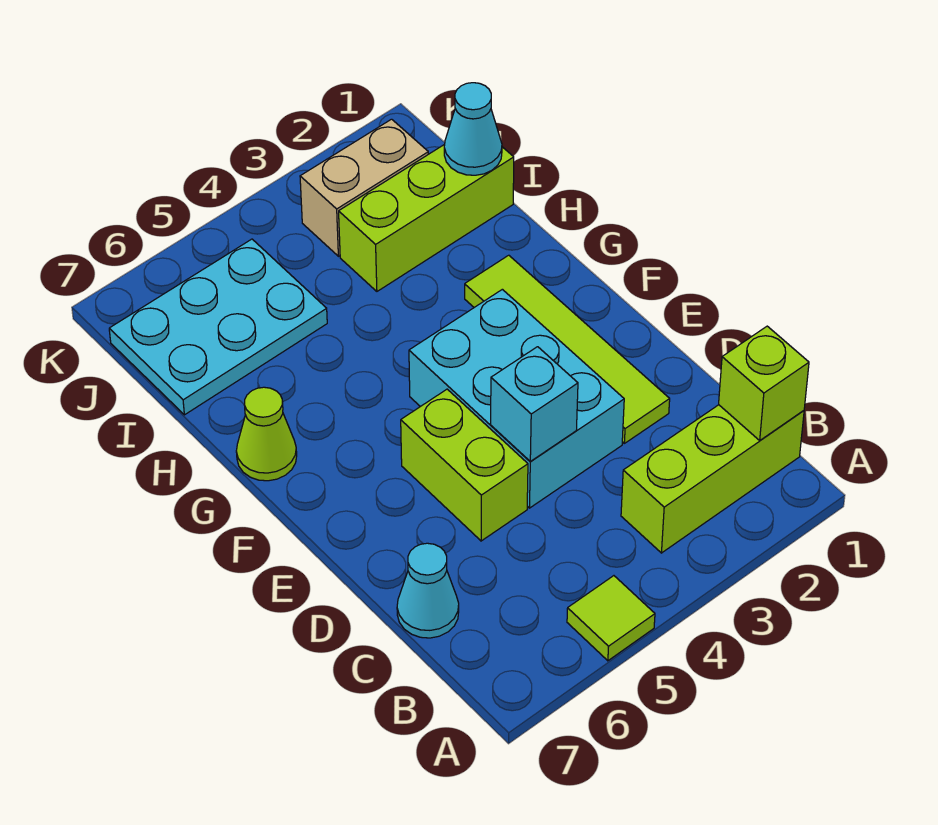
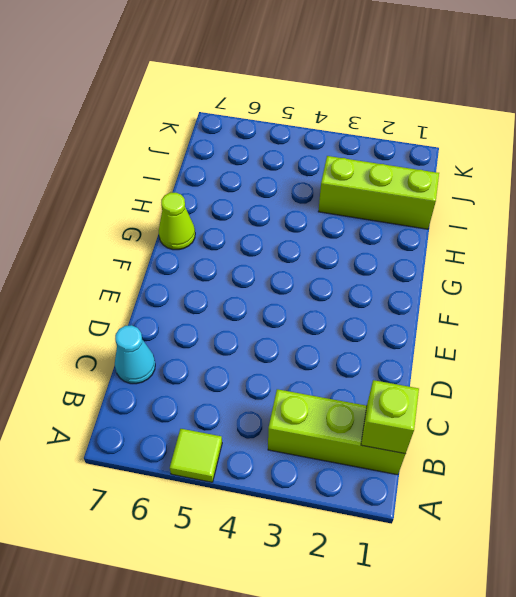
none -> lime tile D2:G2 level 1
none -> cyan brick D3:F4 level 1
none -> lime brick D5:E5 level 1

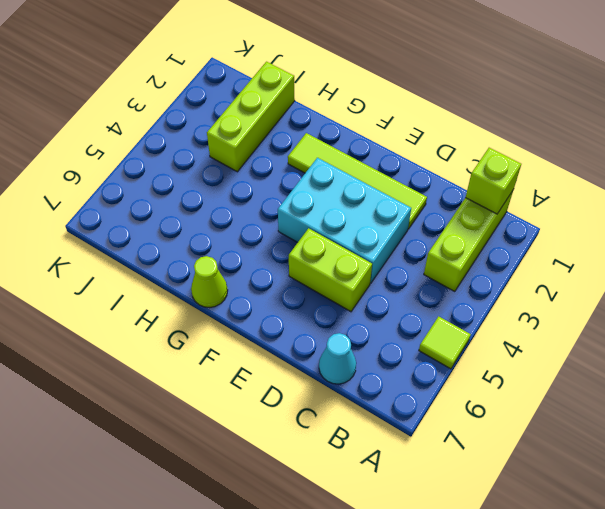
none -> cyan plate I5:J7 level 1
none -> tan brick J2:J3 level 1
none -> cyan brick D4 level 2

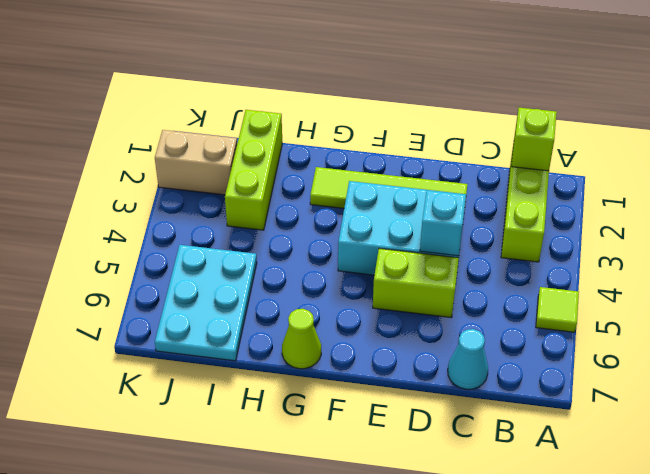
tan brick J2:K2 level 1 -> tan brick J2:J3 level 1
none -> cyan cone I1 level 2

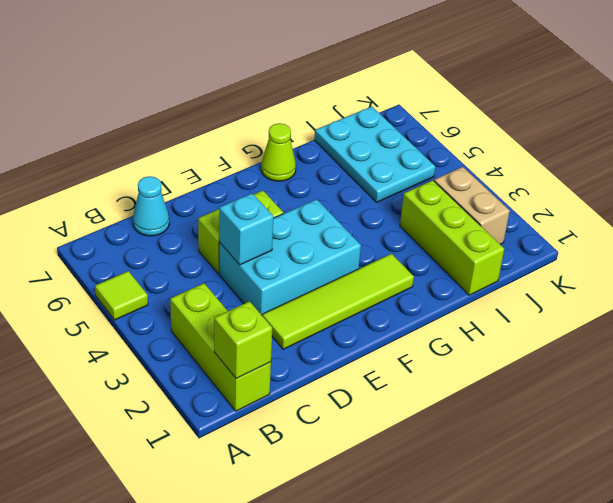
none -> cyan cone I1 level 2

